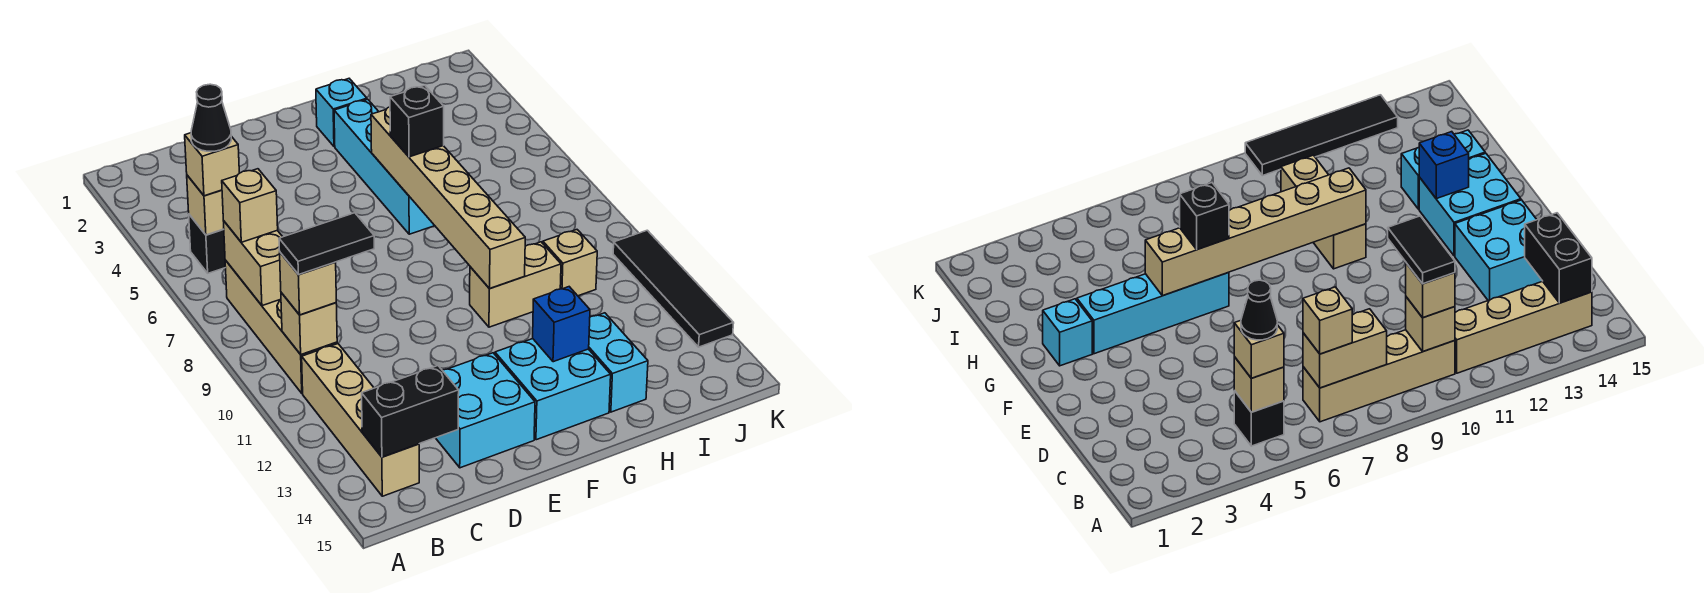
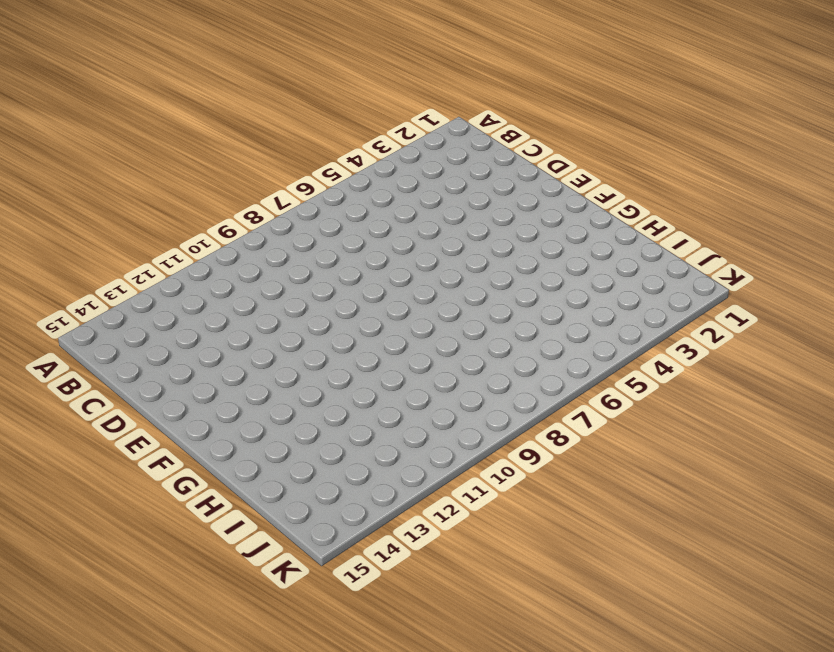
none -> black brick B5 level 1
none -> tan brick B7:B10 level 1
none -> tan brick B11:B14 level 1

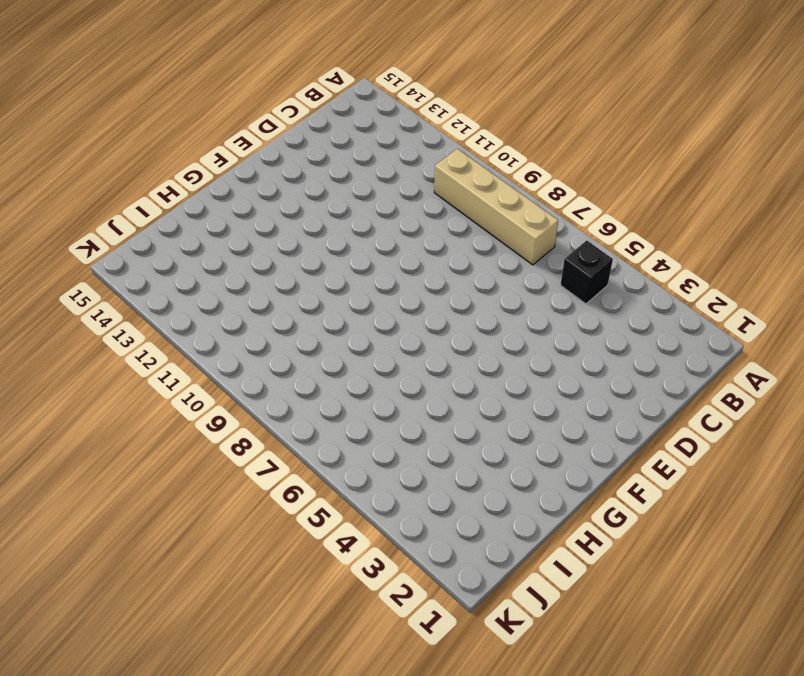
none -> tan brick B11:B14 level 1
none -> cyan brick D13:E14 level 1
none -> cyan brick F13:G14 level 1

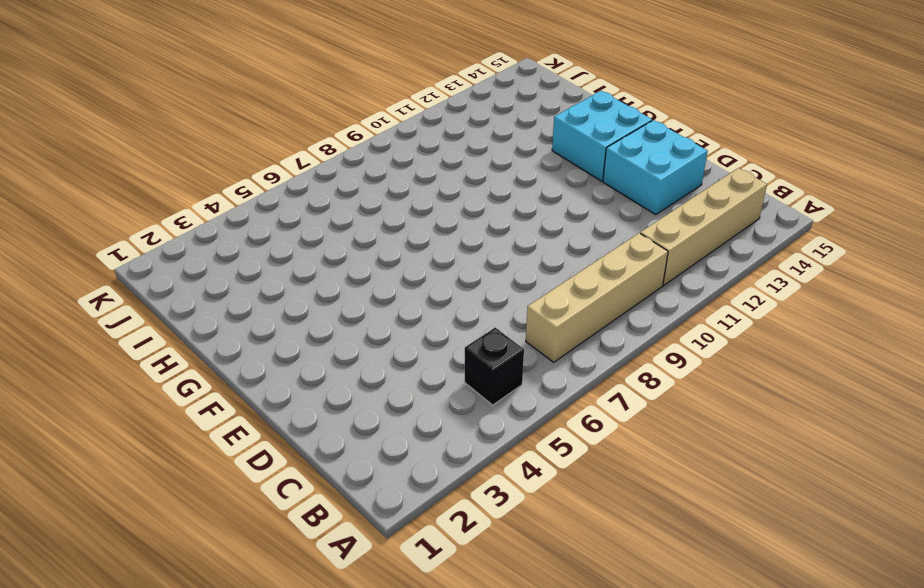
none -> cyan brick G2 level 1
none -> cyan brick G3:G6 level 1
none -> tan brick G10:H10 level 1

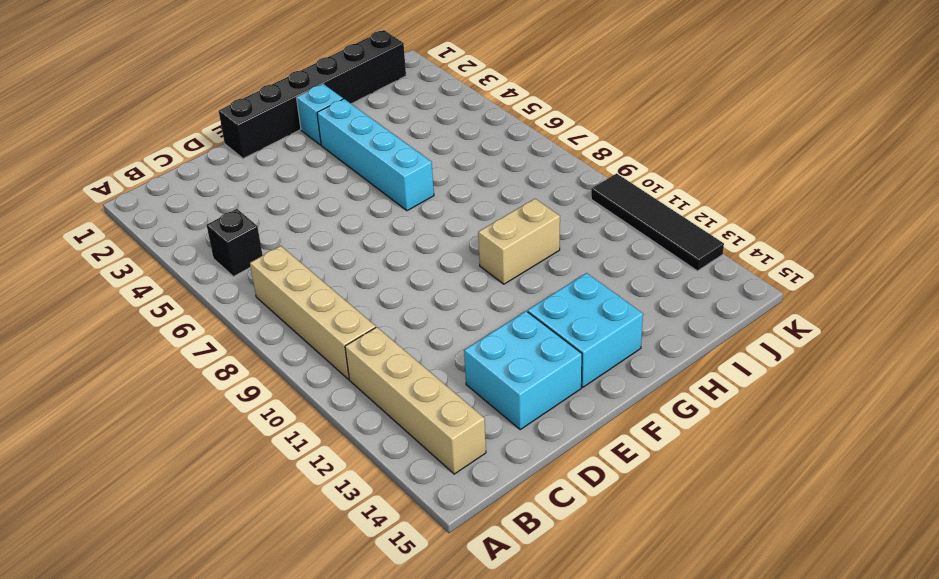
black brick E1:J1 level 1 -> none
none -> cyan brick H13:H14 level 1
none -> tan brick I10 level 1
none -> tan brick B5 level 2

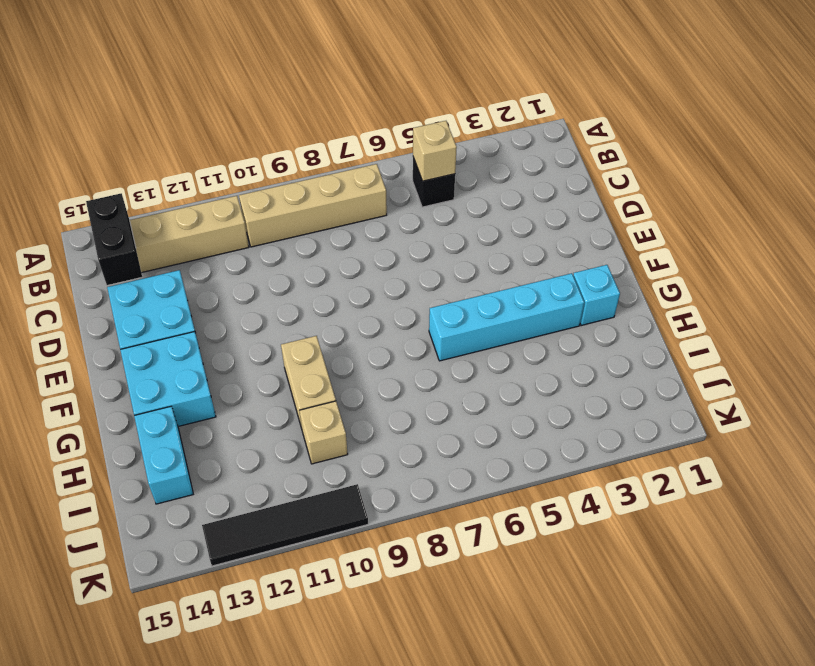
cyan brick H14:I14 level 1 -> cyan brick H13:H14 level 1
none -> tan brick B7:B8 level 2
none -> tan brick B10 level 2
none -> tan brick G5:G10 level 2

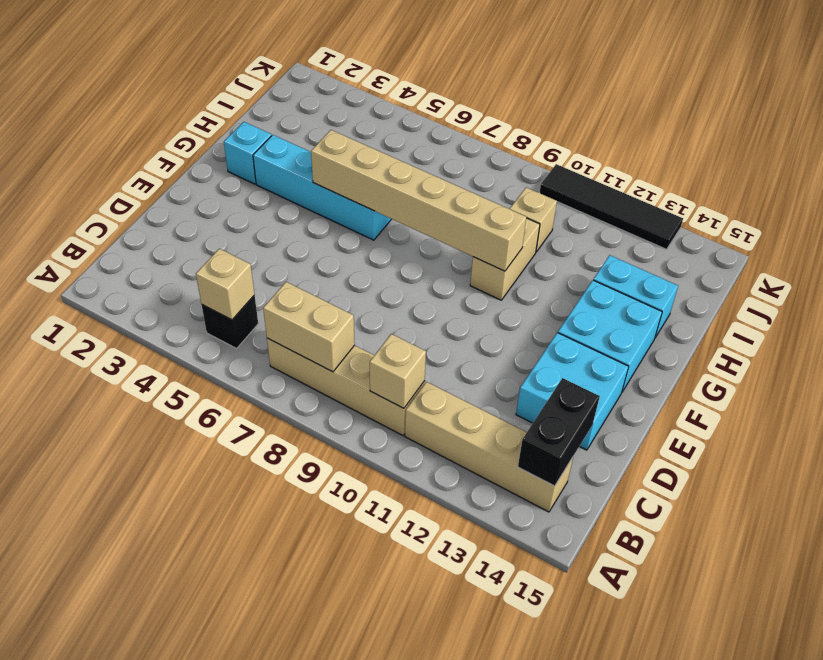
none -> blue brick G13 level 2
none -> tan brick B5 level 3
none -> tan brick B7 level 3

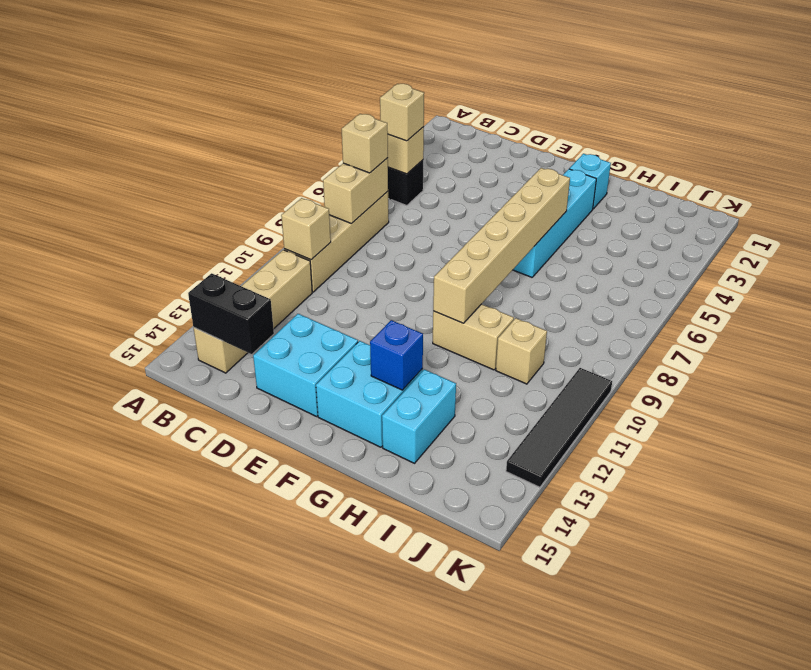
none -> tan brick B10 level 3
none -> black brick G6 level 3
none -> black cone B5 level 4

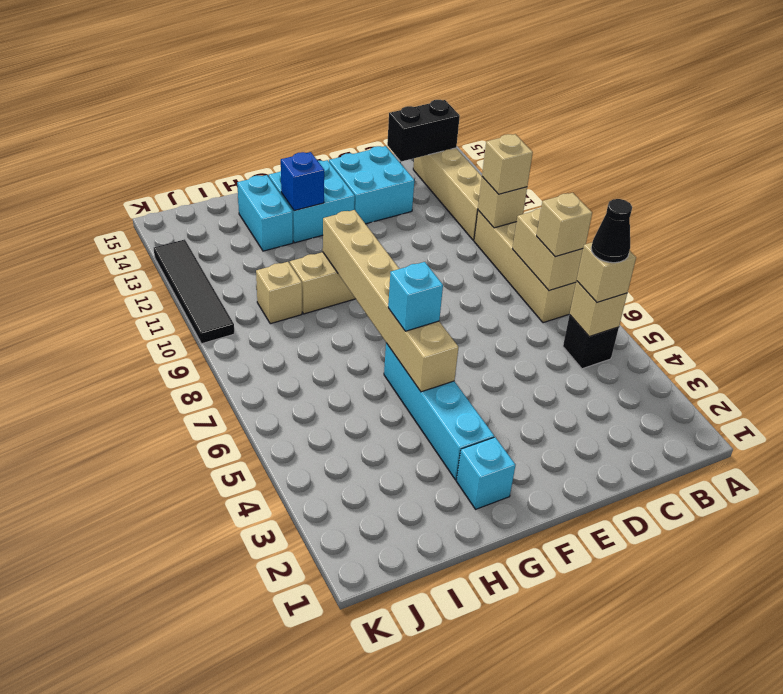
cyan brick G6 level 3 -> black brick G6 level 3
none -> black tile B10:C10 level 4

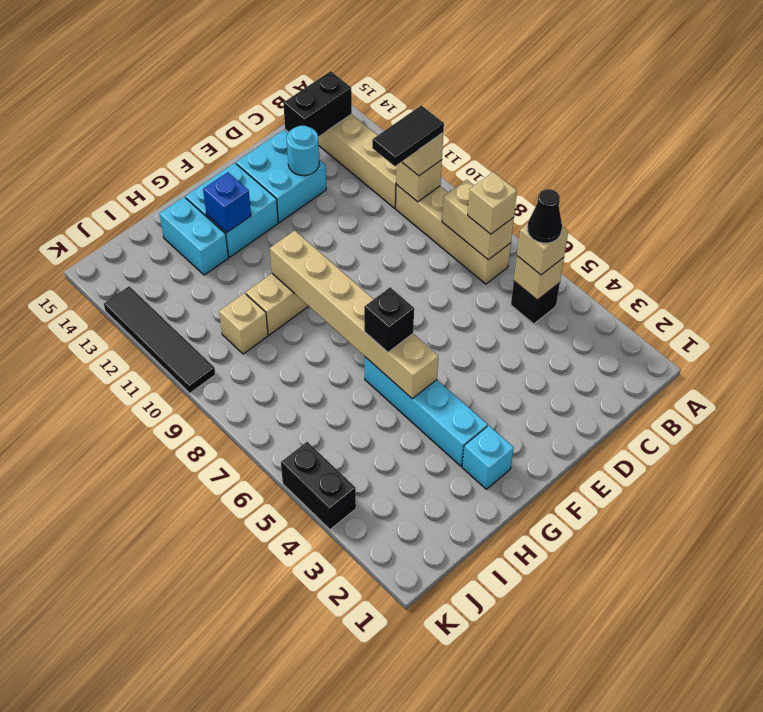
cyan round brick D13 level 2 -> none
black brick K4:K5 level 1 -> none

